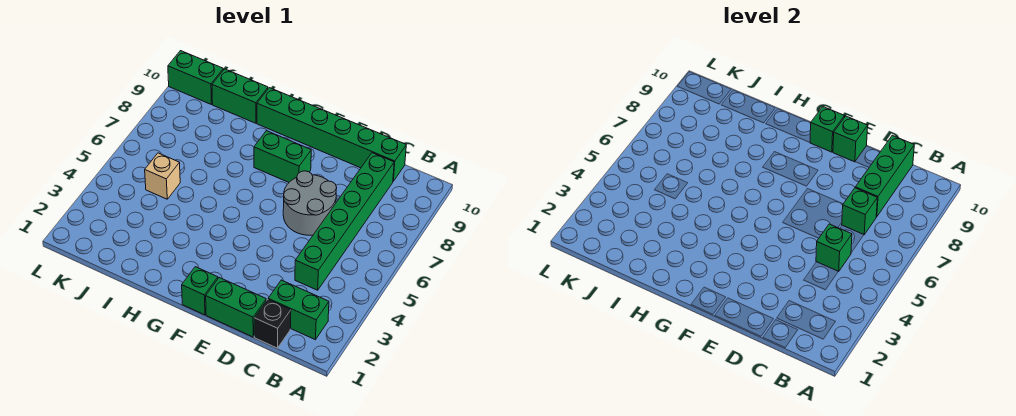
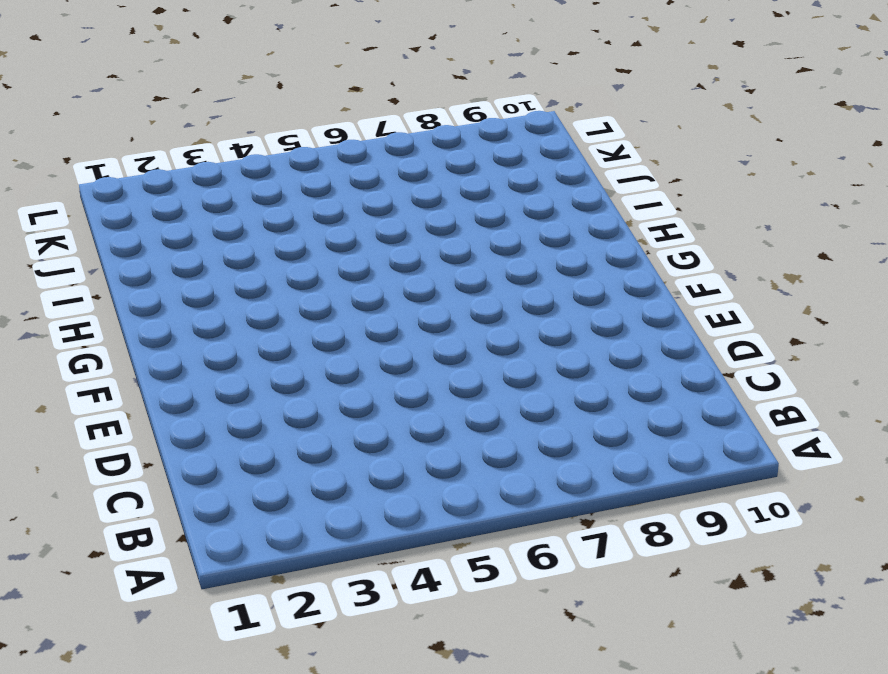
none -> green brick B2:C2 level 1
none -> black brick C1 level 1
none -> green brick C4:C9 level 1

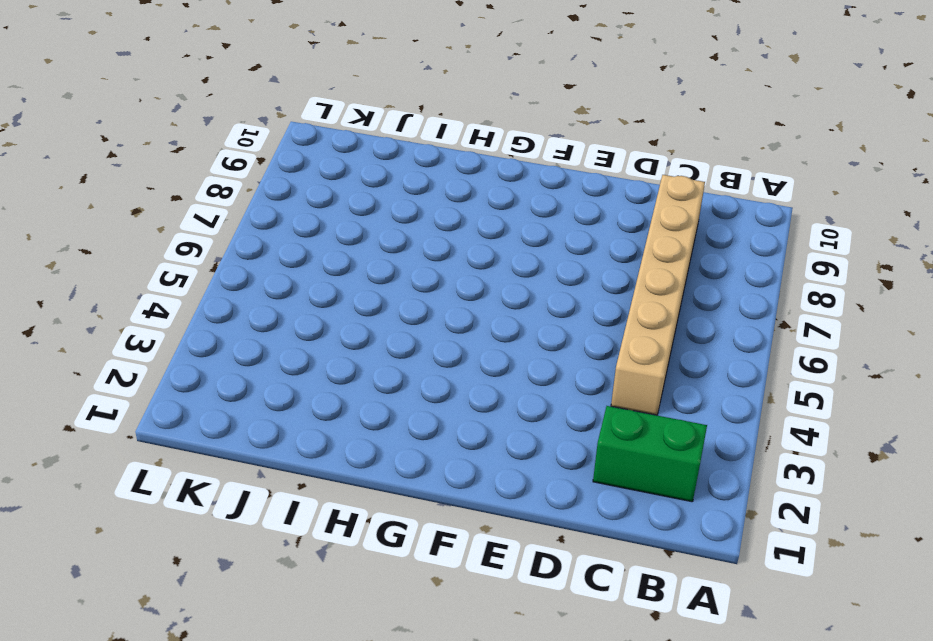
tan brick C4:C9 level 1 -> green brick C4:C9 level 1
none -> black brick C1 level 1
none -> green brick C10:H10 level 1
none -> green brick D1:E1 level 1

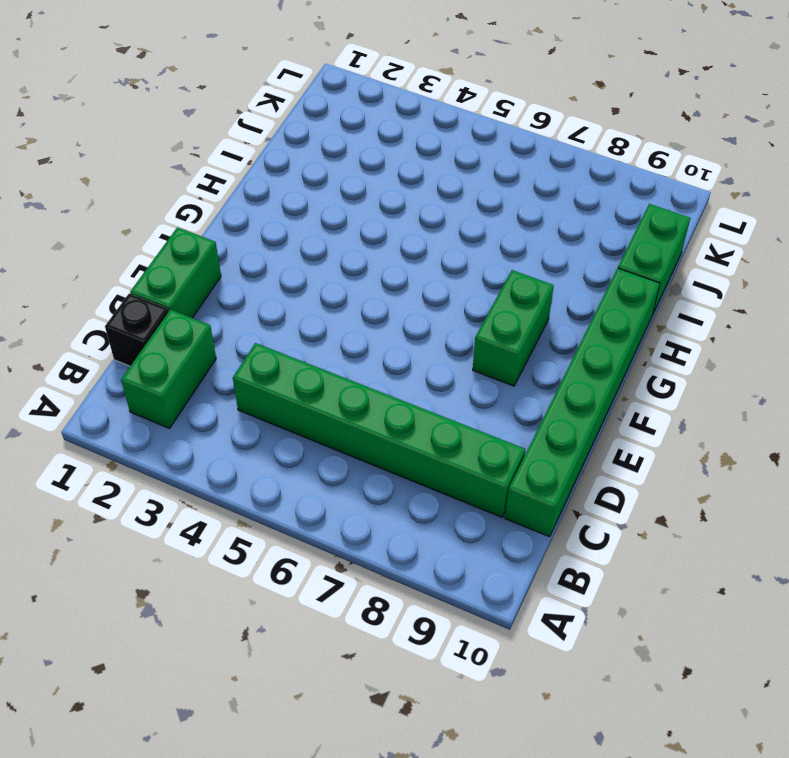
none -> grey round brick D6:E7 level 1
none -> green brick F1 level 1
none -> tan brick J5 level 1

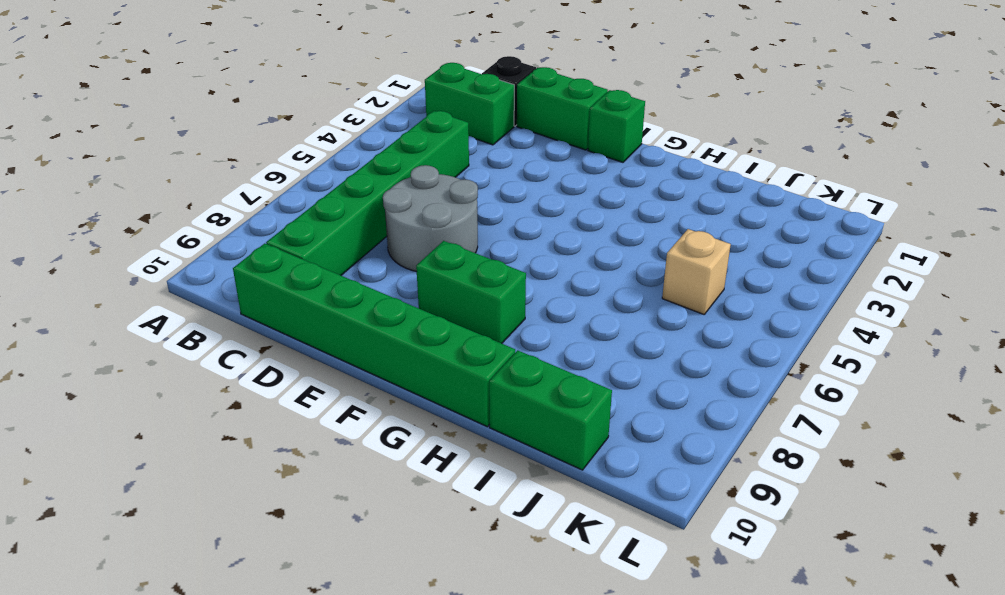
none -> green brick K10:L10 level 1
none -> green brick C5 level 2
none -> green brick C7 level 2

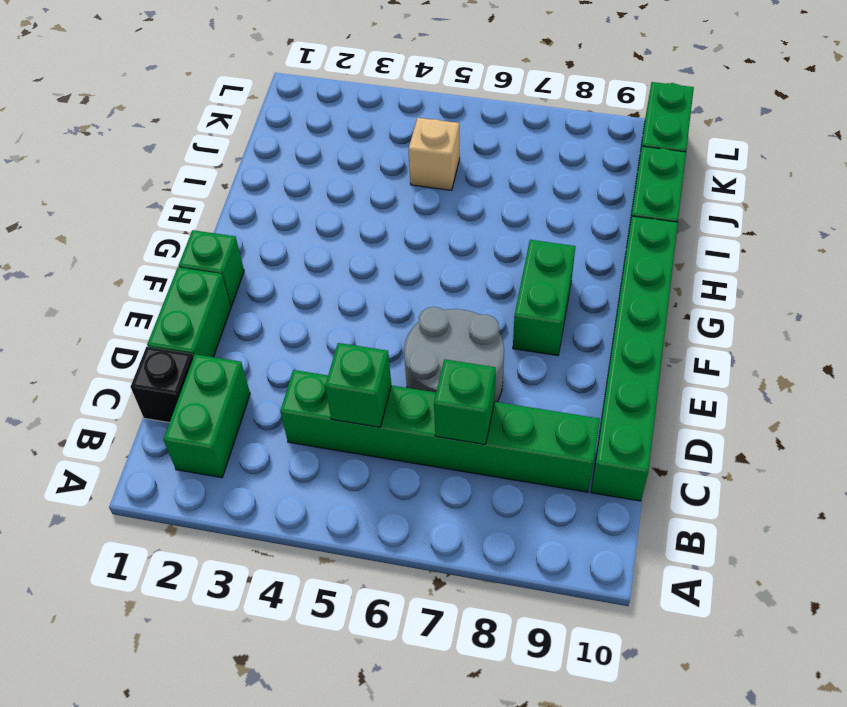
none -> green brick C8:C10 level 2
none -> green brick E10 level 2
none -> green brick F10 level 2

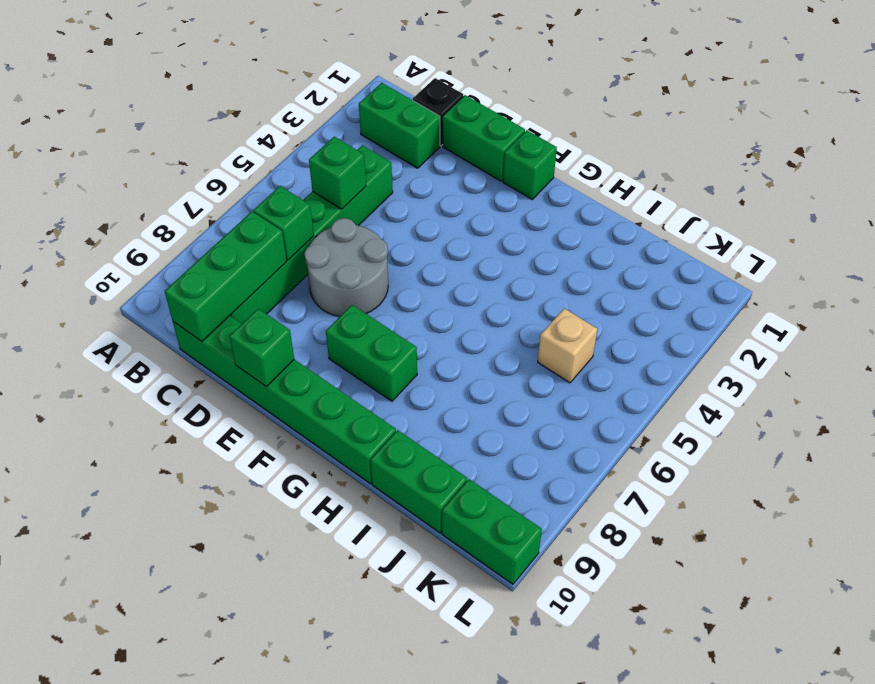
none -> green brick F10 level 2

